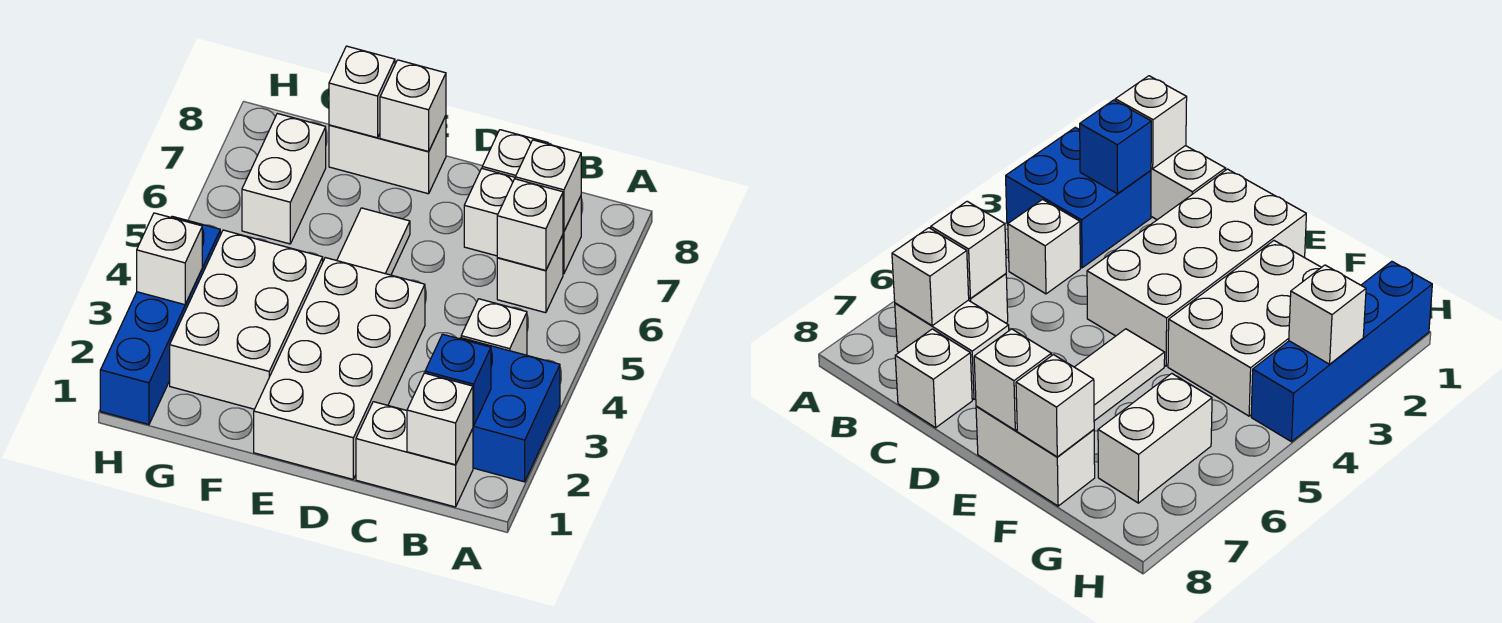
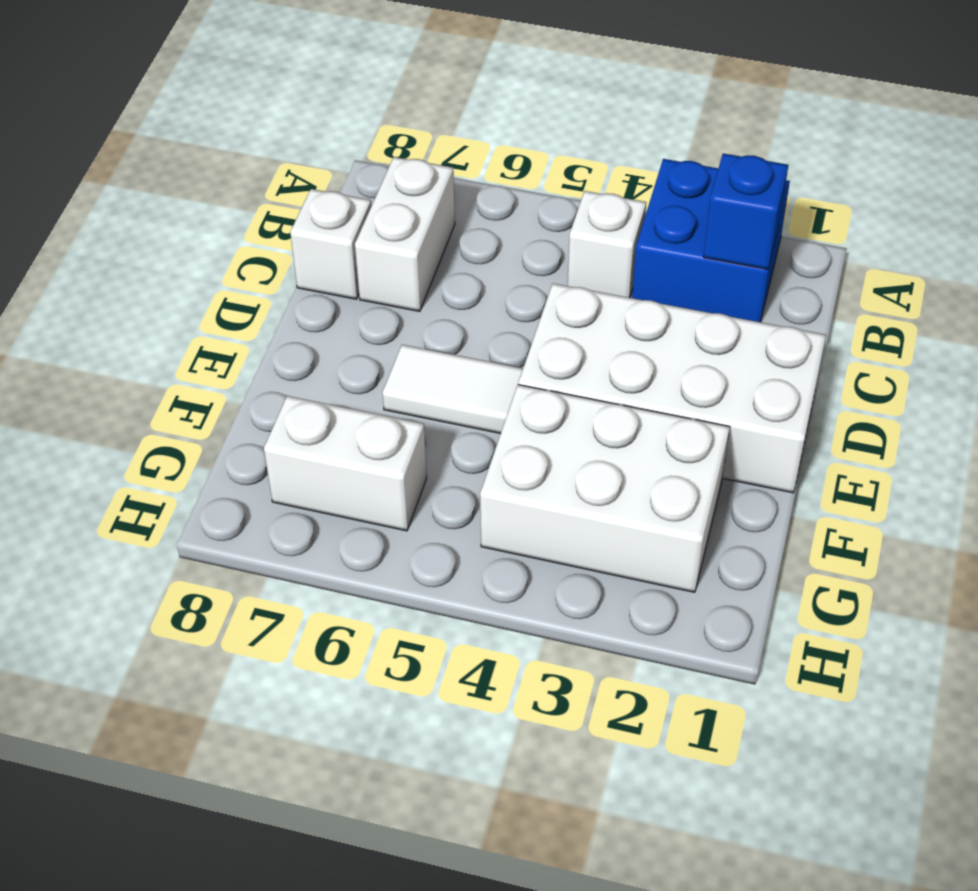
none -> white brick B1:C1 level 1
none -> white brick B6 level 1
none -> white brick E8:F8 level 1

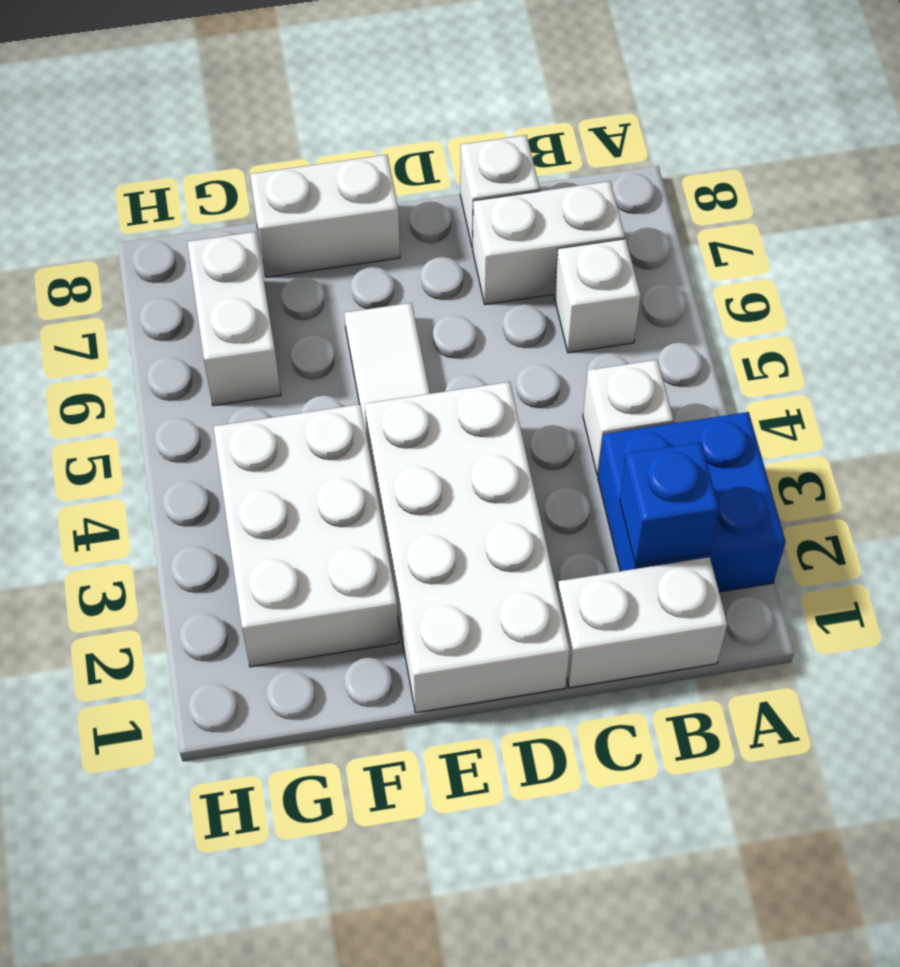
none -> blue brick H1:H4 level 1
none -> white brick B1 level 2
none -> white brick B6 level 2

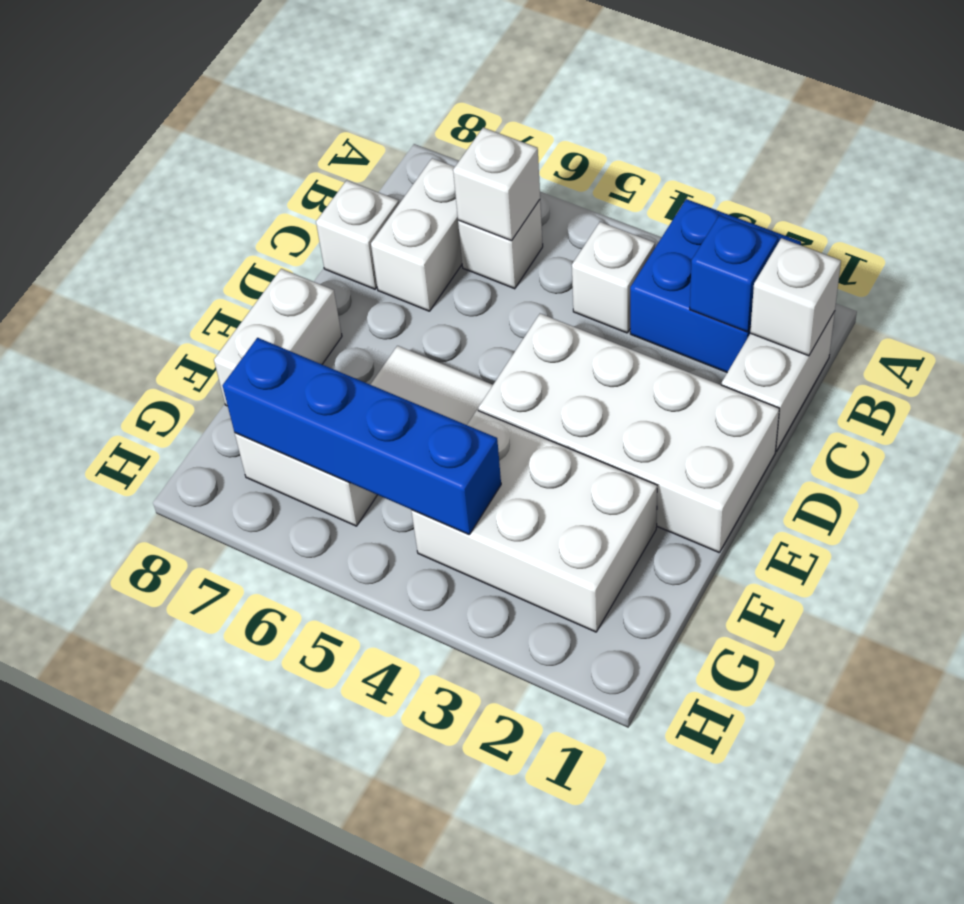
blue brick G4:G7 level 2 -> blue brick H1:H4 level 1
none -> white brick B7 level 2
none -> white brick E8 level 2
none -> white brick F8 level 2

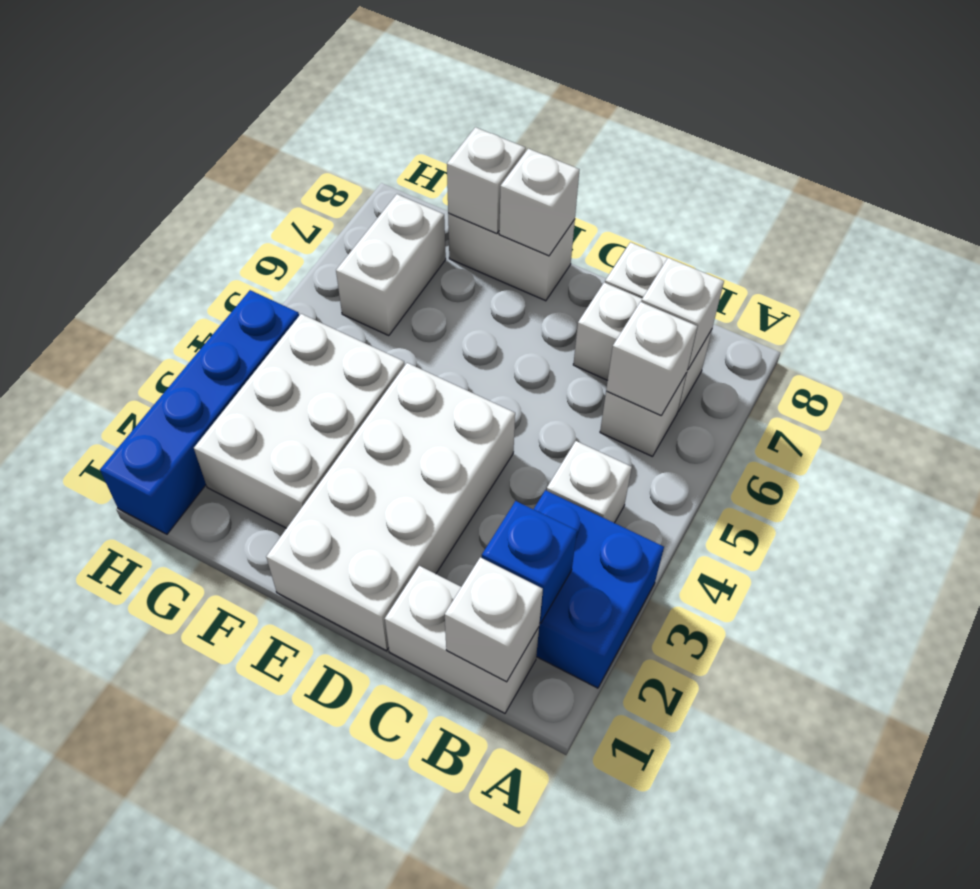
none -> white tile E5:E6 level 1
none -> white brick H3 level 2

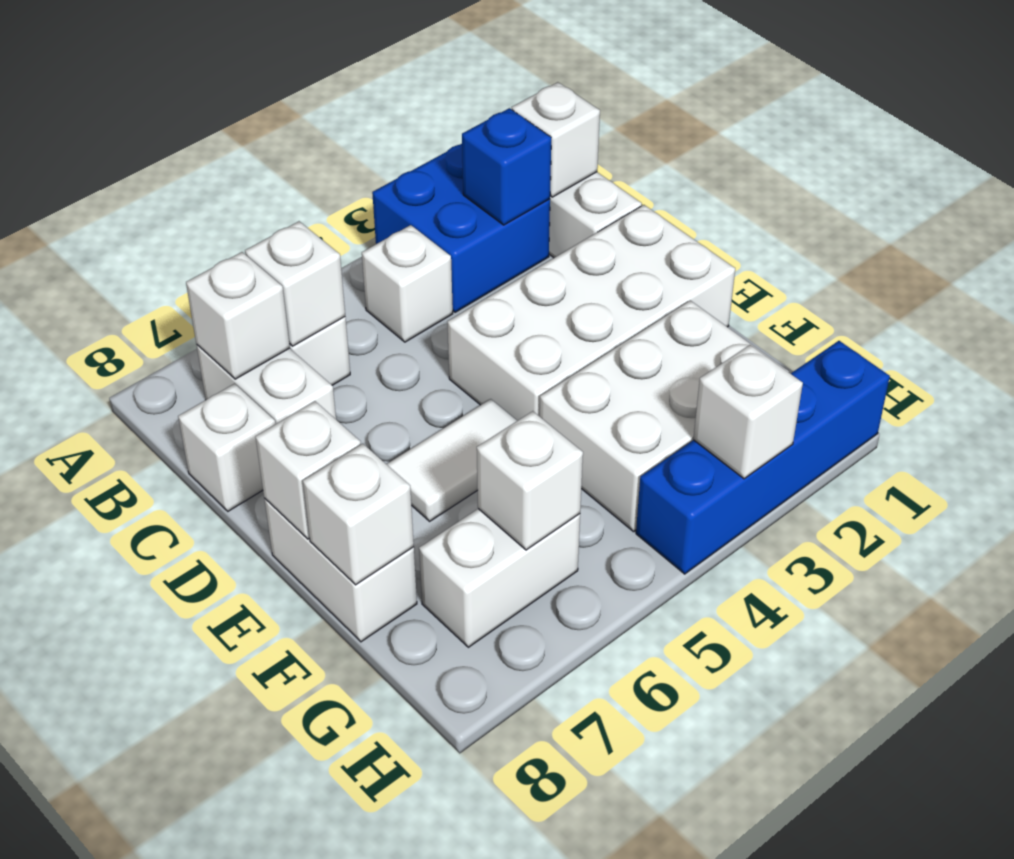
white brick G6 level 2 -> none

